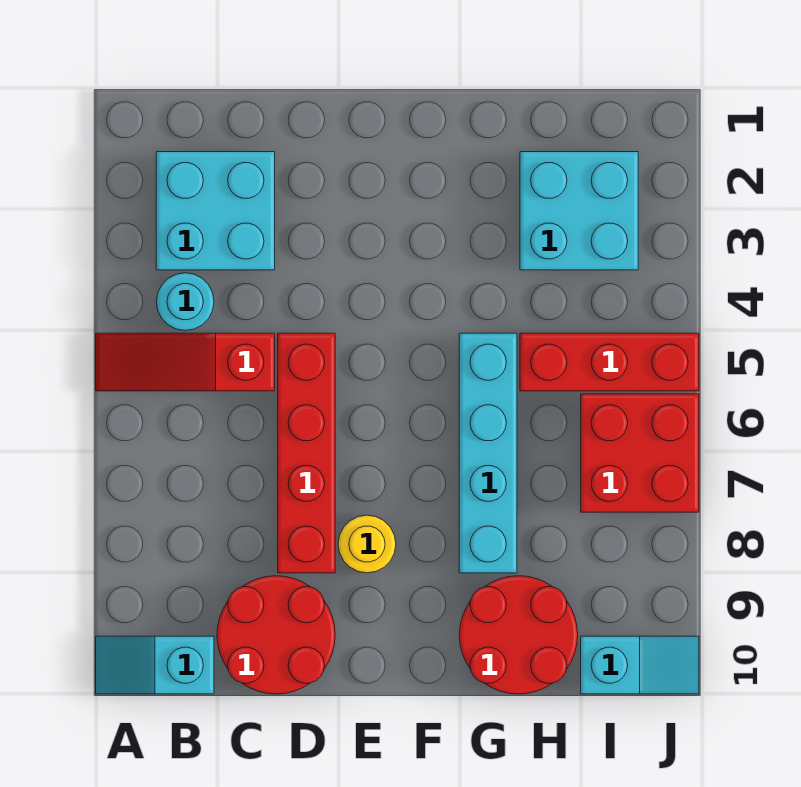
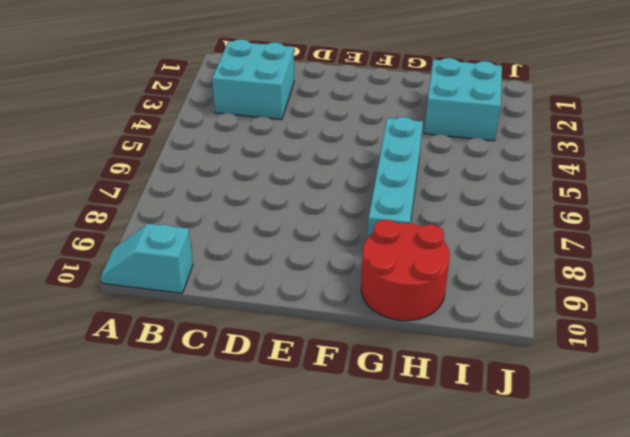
none -> red slope A5:C5 level 1 top C
none -> cyan round brick B4 level 1
none -> red round brick C9:D10 level 1

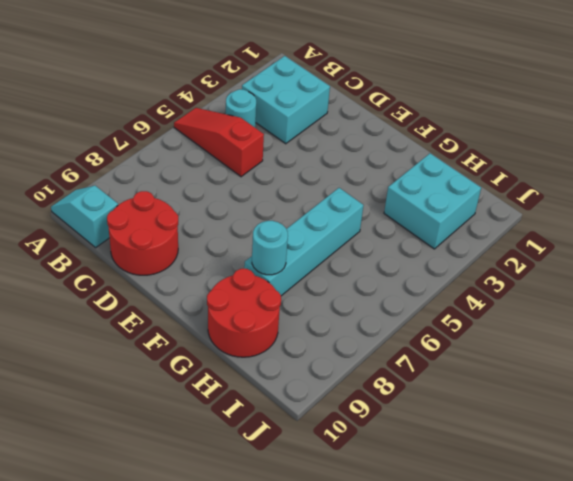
cyan round brick G8 level 2 -> none
none -> red brick D5:D8 level 1
none -> yellow round brick E8 level 1
none -> red brick H5:J5 level 1

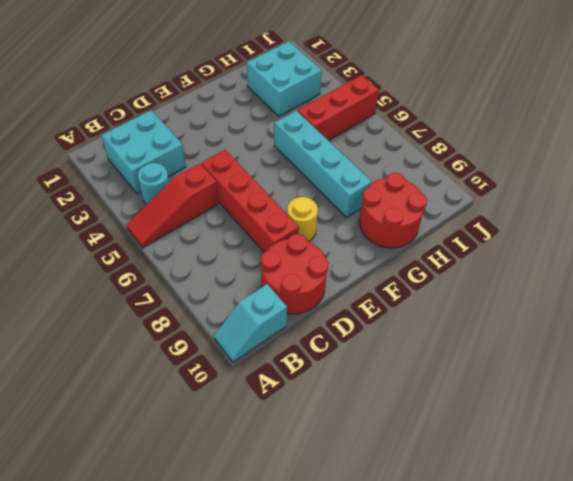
none -> red brick I6:J7 level 1
none -> cyan slope I10:J10 level 1 top I

